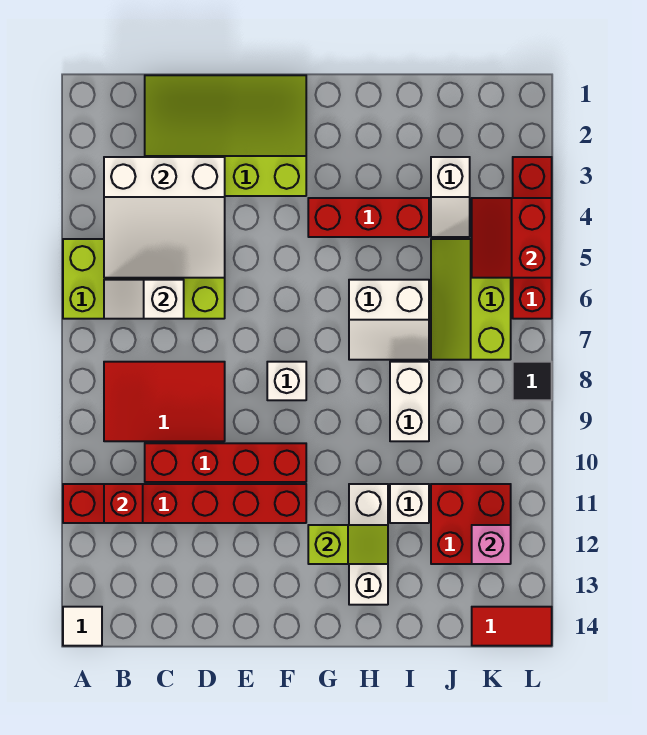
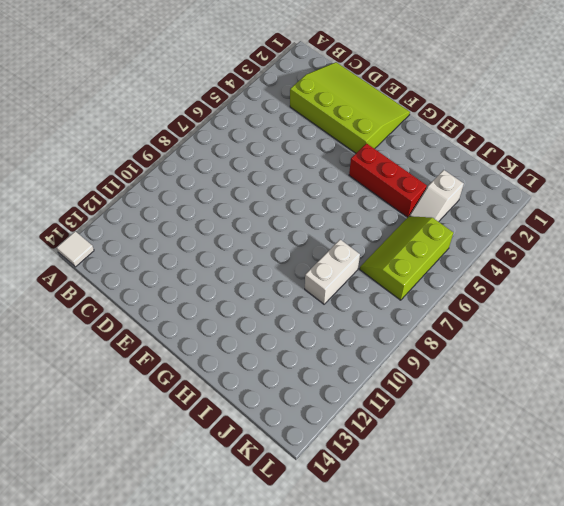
none -> lime brick A5:D6 level 1
none -> red brick A11:F11 level 1
none -> red tile B8:D9 level 1

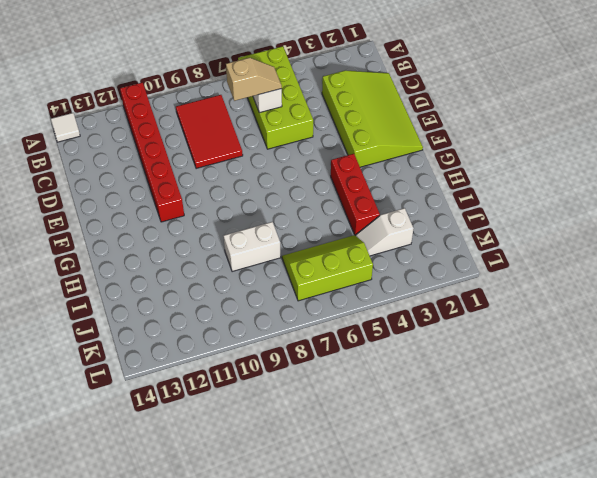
tan slope C6:C7 level 3 top 7 -> none
none -> red brick C10:F10 level 1
none -> white brick F8 level 1
none -> white slope H6:I7 level 1 top 6

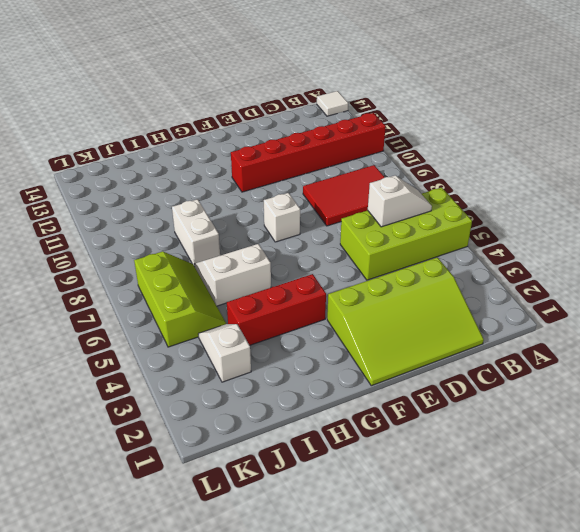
none -> red brick C10:F10 level 1
none -> white brick H11:H13 level 1
none -> white brick I11 level 1

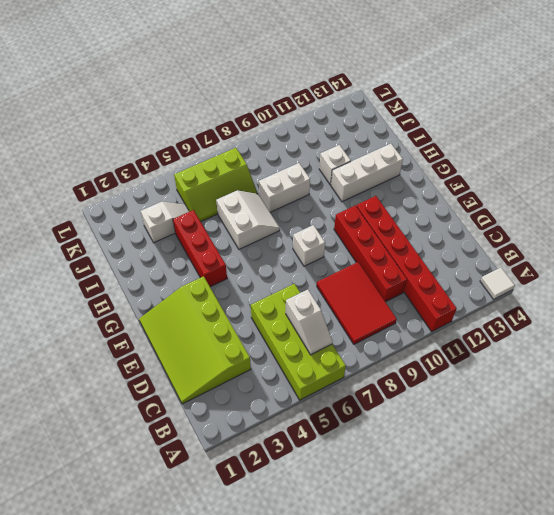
none -> red brick J11:K12 level 1
none -> red tile K14:L14 level 1
none -> red brick L3:L6 level 1

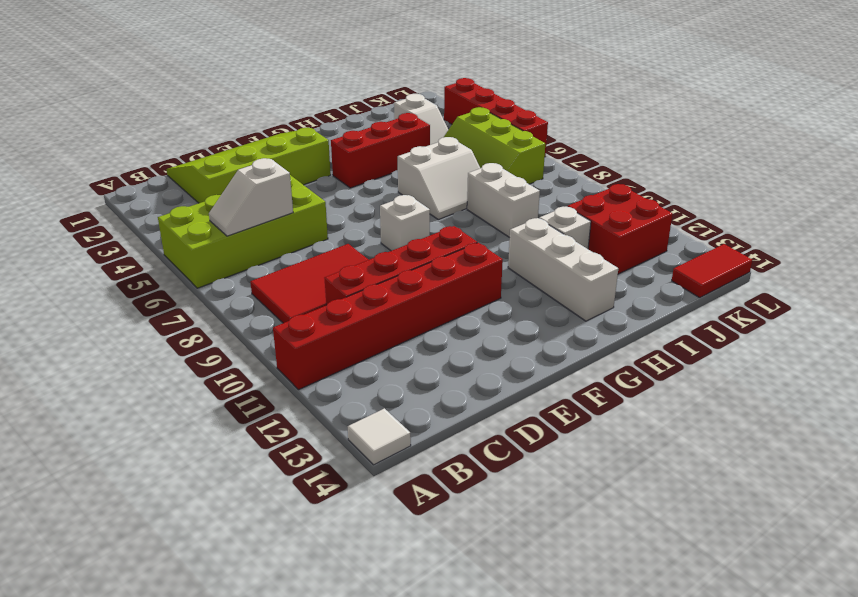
none -> black tile L8 level 1
none -> white slope B3:D5 level 2 top 3
none -> red brick B11 level 2

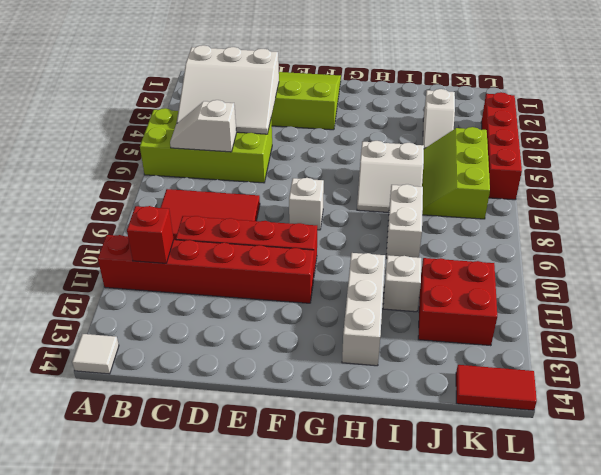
none -> red brick G4:I4 level 1
none -> black tile L8 level 1
none -> lime slope G12:H12 level 2 top G

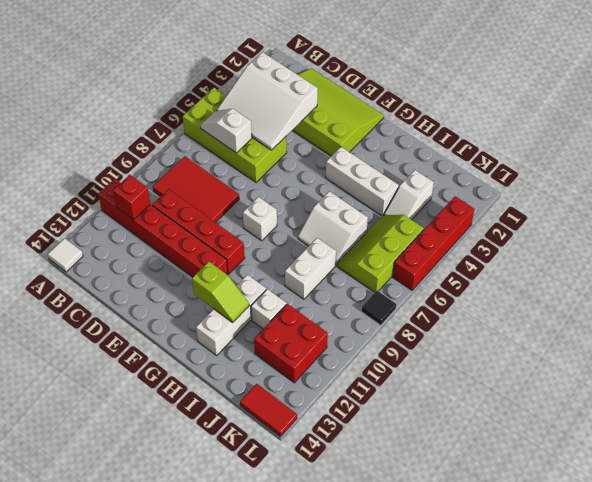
white brick G4:I4 level 1 -> red brick G4:I4 level 1
none -> red slope K4:L5 level 2 top L
none -> pink brick K12 level 2

